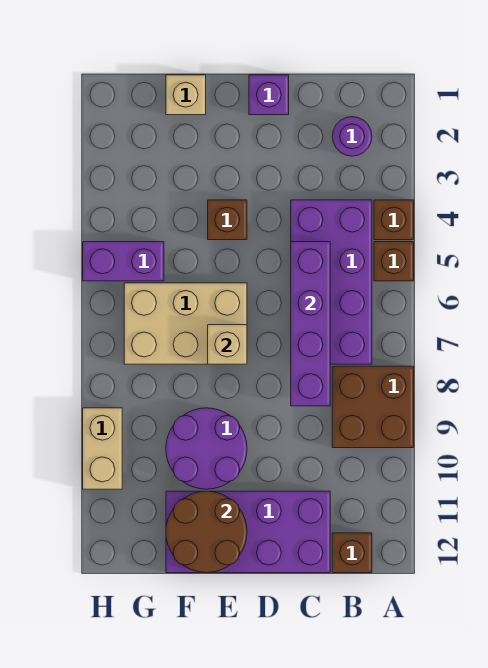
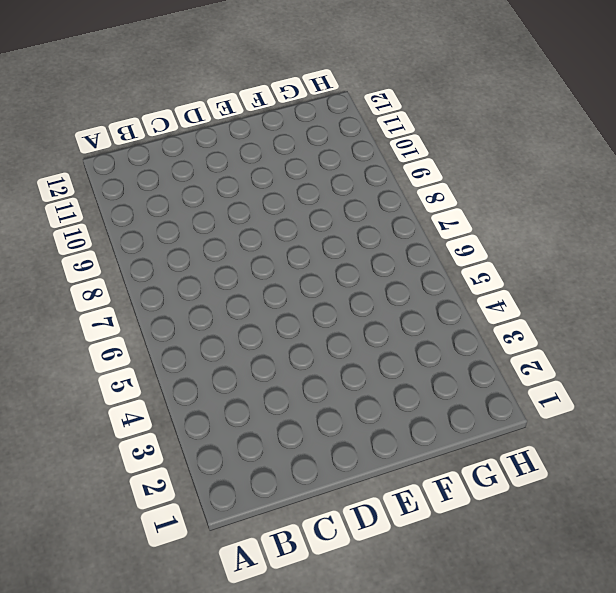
none -> brown brick A4 level 1
none -> brown brick A5 level 1
none -> brown brick A8:B9 level 1

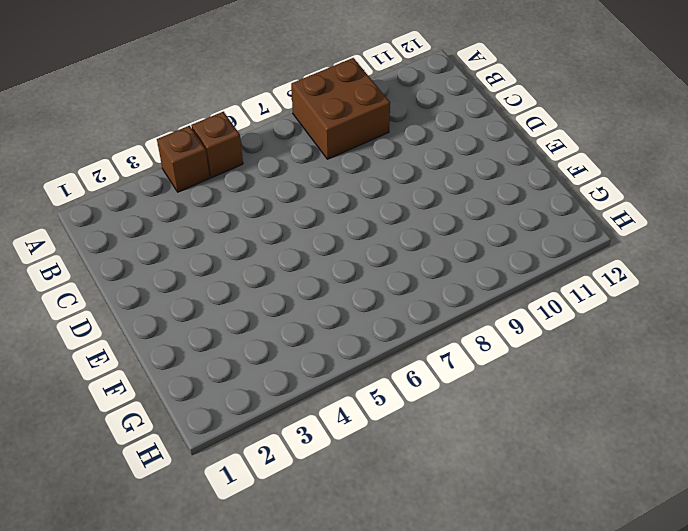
none -> purple round brick B2 level 1
none -> purple brick B4:C7 level 1
none -> brown brick B12 level 1

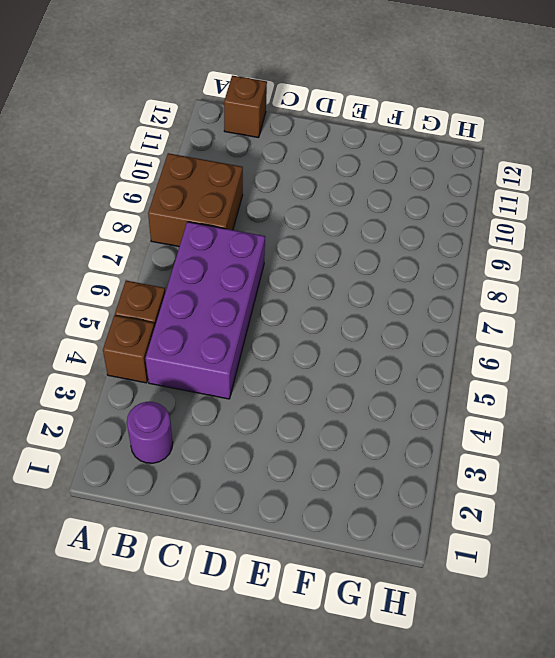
none -> purple brick C11:F12 level 1
none -> purple brick D1 level 1
none -> brown brick E4 level 1

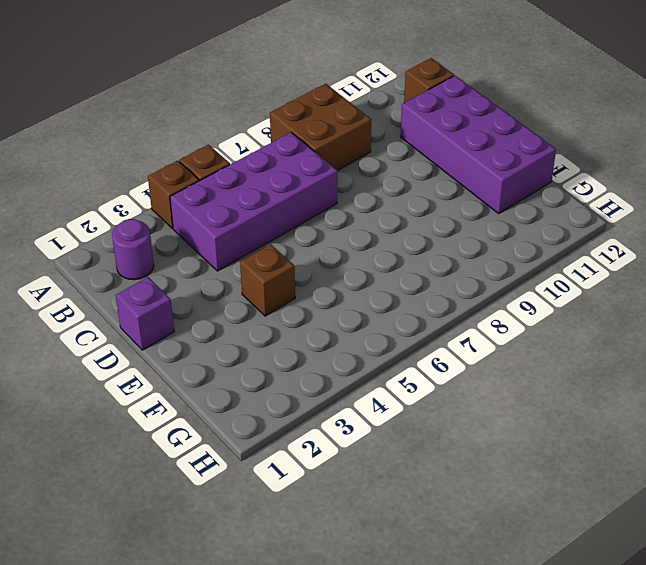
none -> tan brick E6:G7 level 1
none -> purple round brick E9:F10 level 1
none -> tan brick F1 level 1

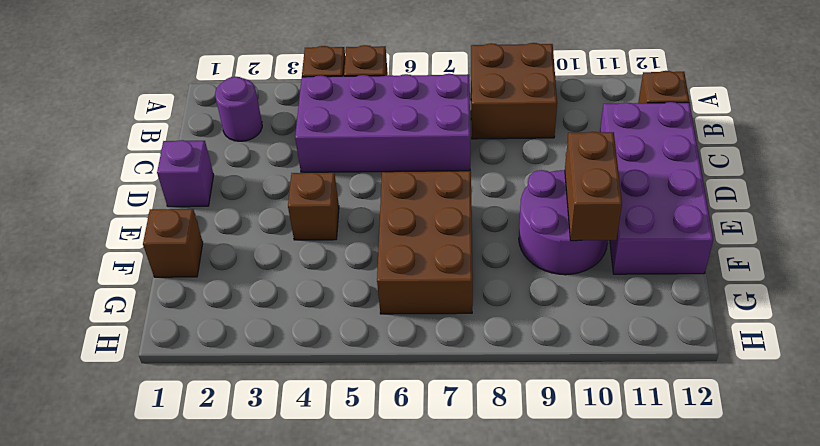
brown brick E6:G7 level 1 -> tan brick E6:G7 level 1
brown brick E10:F10 level 2 -> none
brown brick F1 level 1 -> tan brick F1 level 1
none -> purple brick G5:H5 level 1
none -> tan brick H9:H10 level 1
none -> purple brick C5:C8 level 2

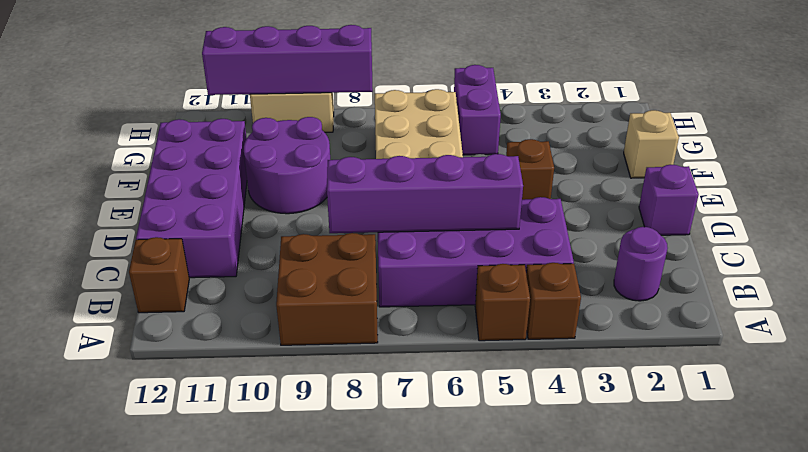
purple brick H8:H11 level 2 -> none
none -> tan brick E7 level 2
none -> brown round brick E11:F12 level 2

